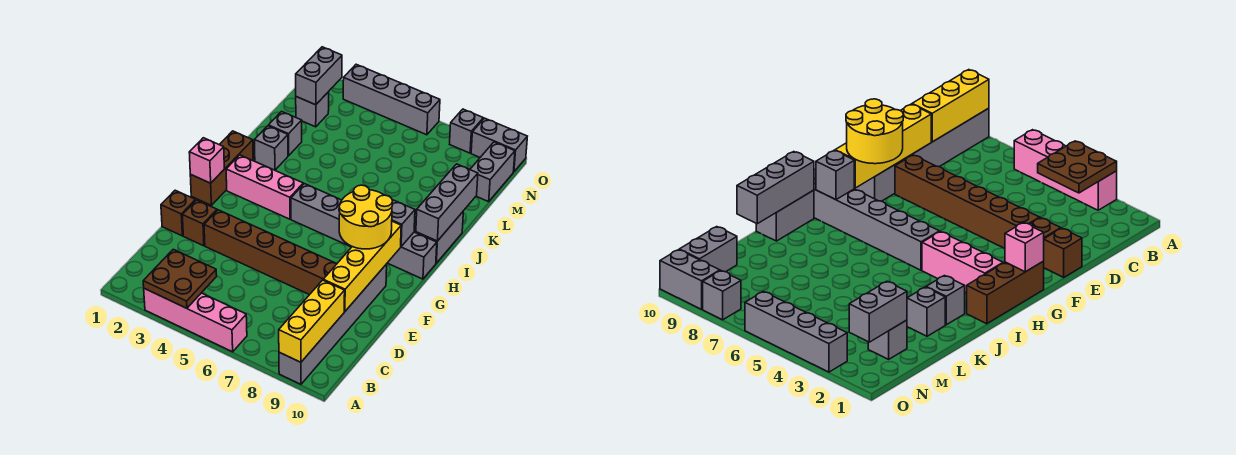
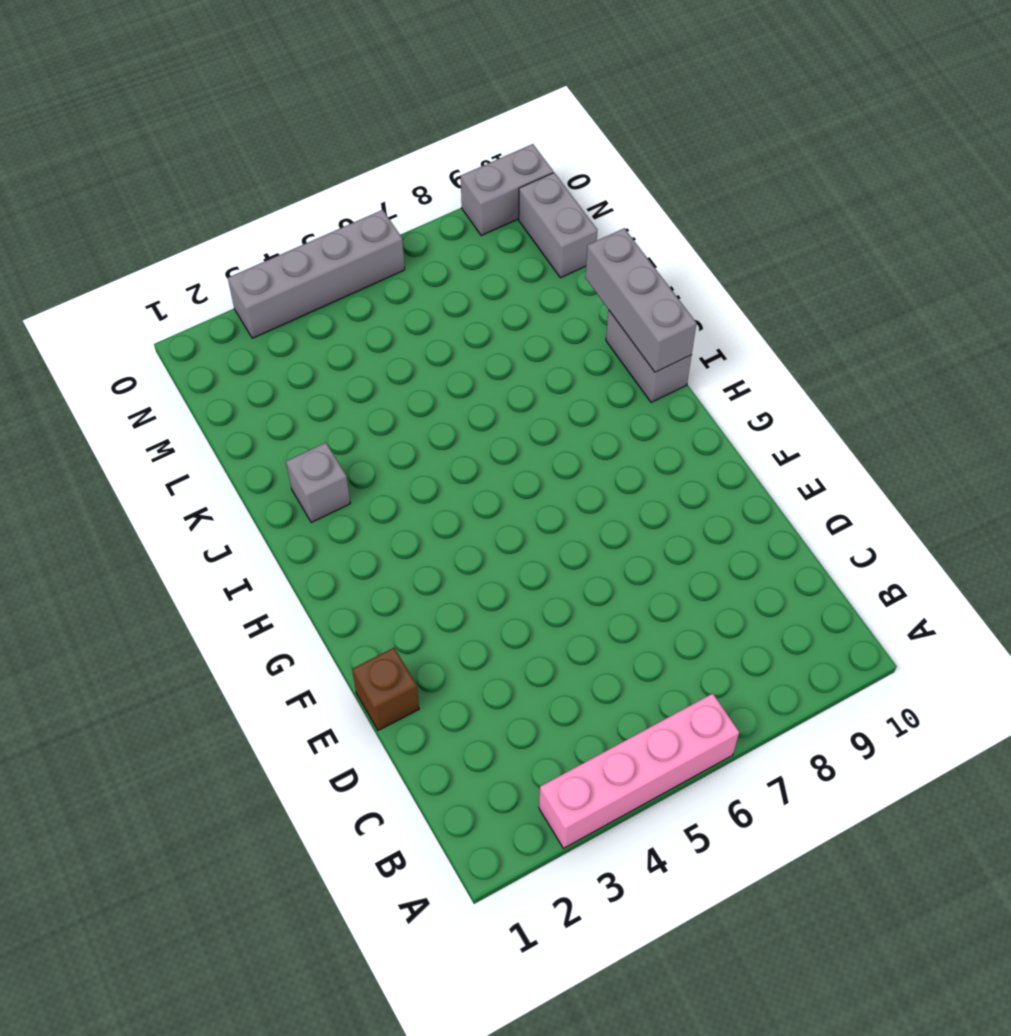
none -> grey brick A9:F9 level 1
none -> brown brick E2 level 1
none -> brown brick E3:E8 level 1

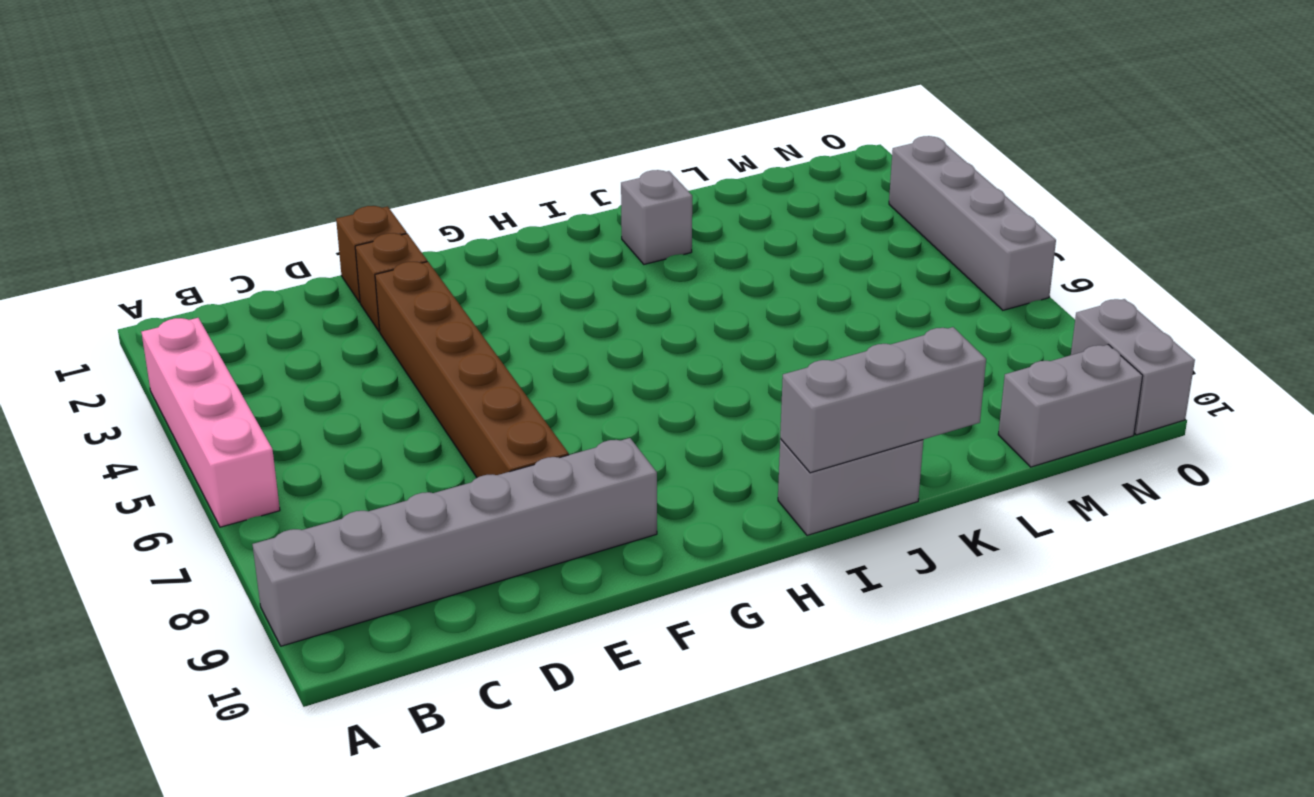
none -> brown brick G1:I1 level 1
none -> pink brick H2:H4 level 1
none -> grey brick H5:H10 level 1

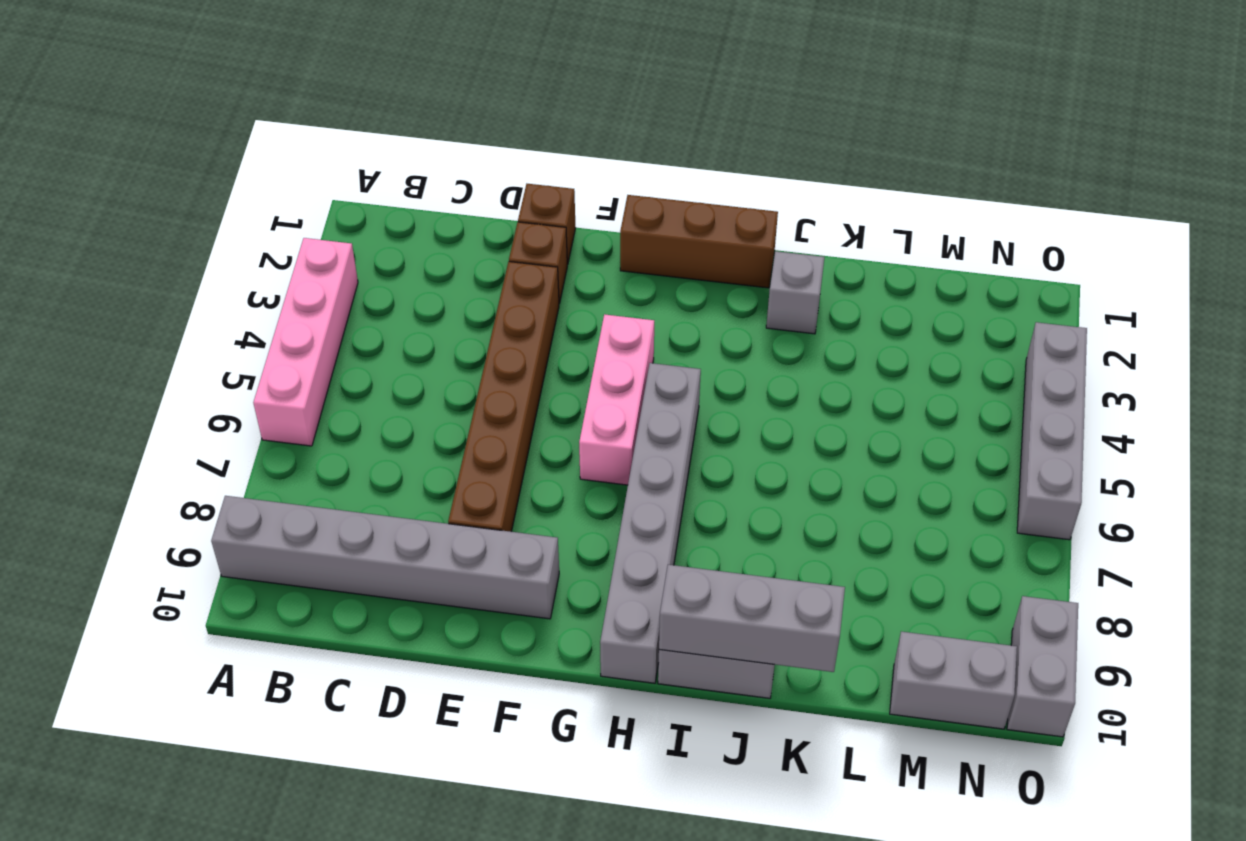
pink brick G4:G6 level 1 -> pink brick H2:H4 level 1
none -> grey brick K2 level 1
none -> grey brick M2 level 1
none -> grey brick O8 level 1

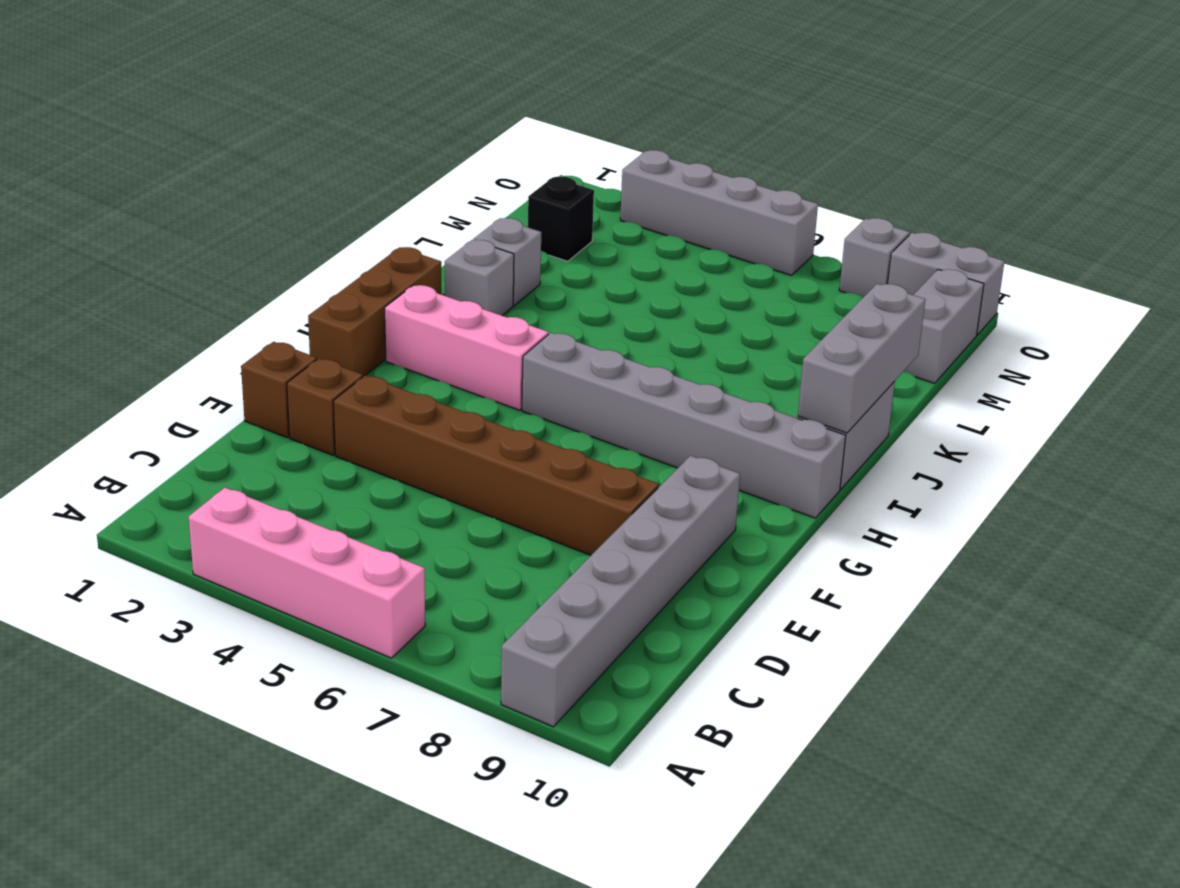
black brick M2 level 1 -> grey brick M2 level 1
none -> brown plate A3:B4 level 2
none -> yellow brick A9:C9 level 2
none -> yellow brick D9:G9 level 2

